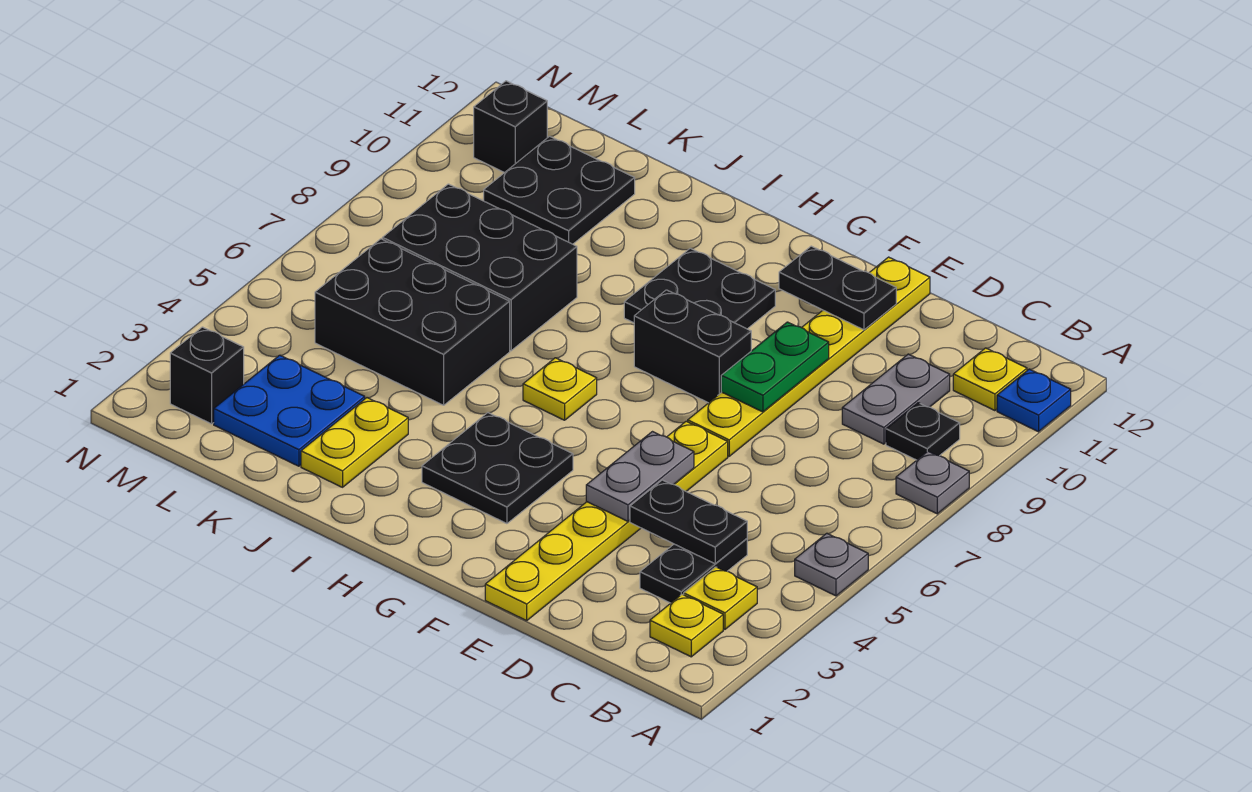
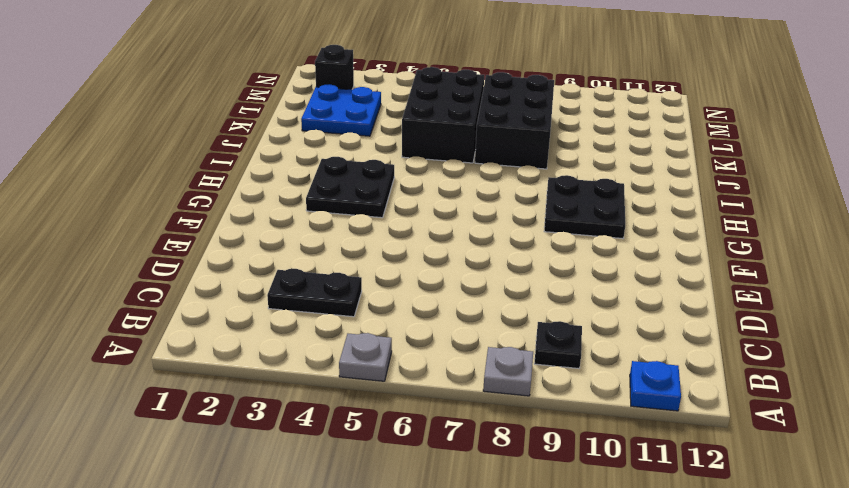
none -> yellow plate B2 level 1
none -> yellow plate B3 level 1
none -> yellow plate B11 level 1

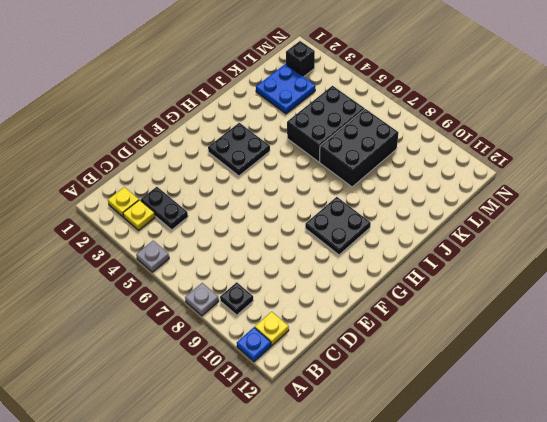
none -> grey plate C9:C10 level 1
none -> yellow plate E1:E6 level 1
none -> yellow plate E7:E12 level 1

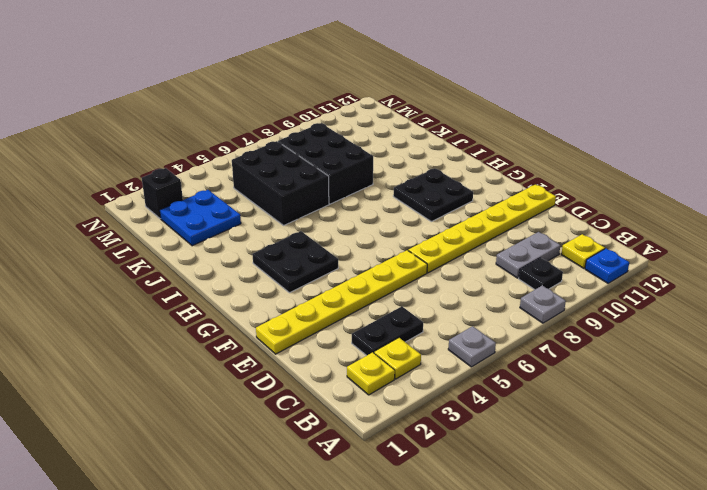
none -> black brick F8:G8 level 1
none -> yellow plate H6 level 1
none -> yellow plate J2:J3 level 1

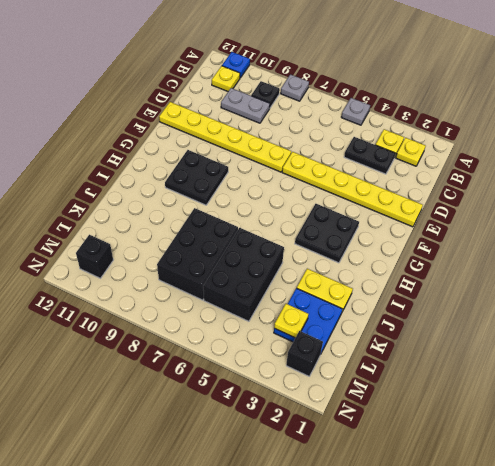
yellow plate L3 level 2 -> yellow plate H6 level 1
none -> black brick F8:G8 level 1
none -> black plate K10:L11 level 1
none -> black plate C4:D4 level 2

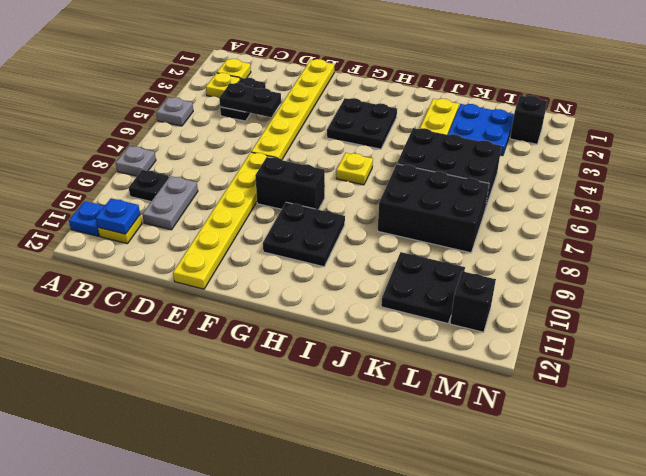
blue plate B11 level 2 -> none
none -> grey plate E4:E5 level 2
none -> green plate E8:E9 level 2
none -> black plate E11:F11 level 2

